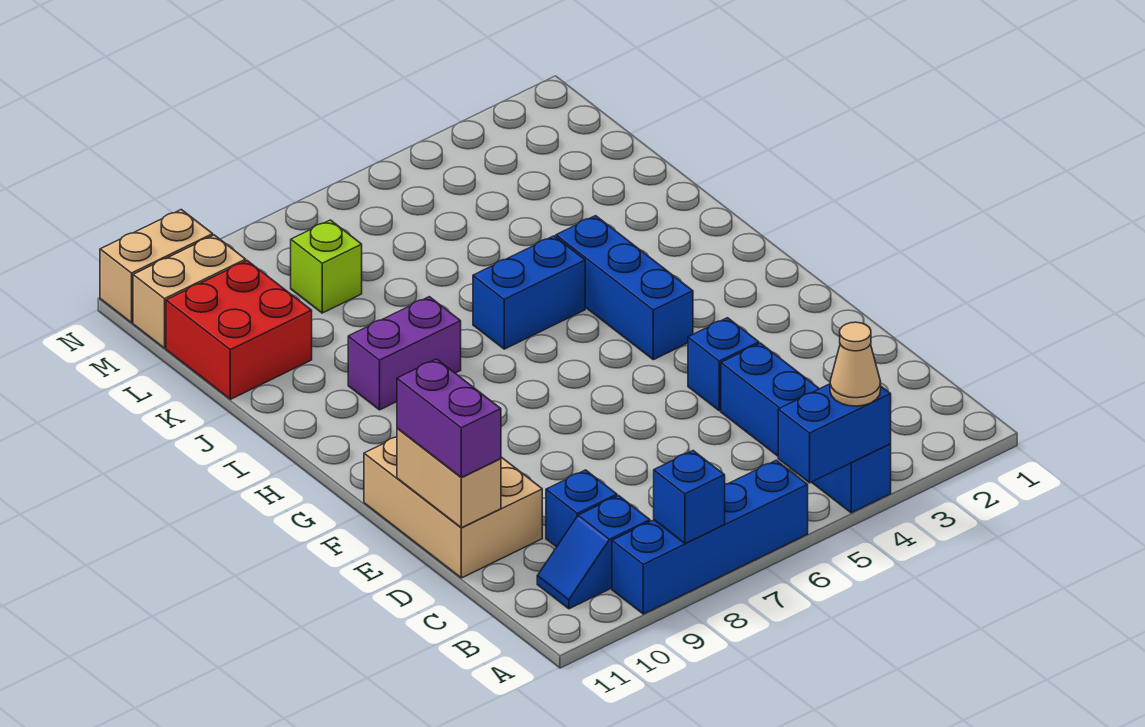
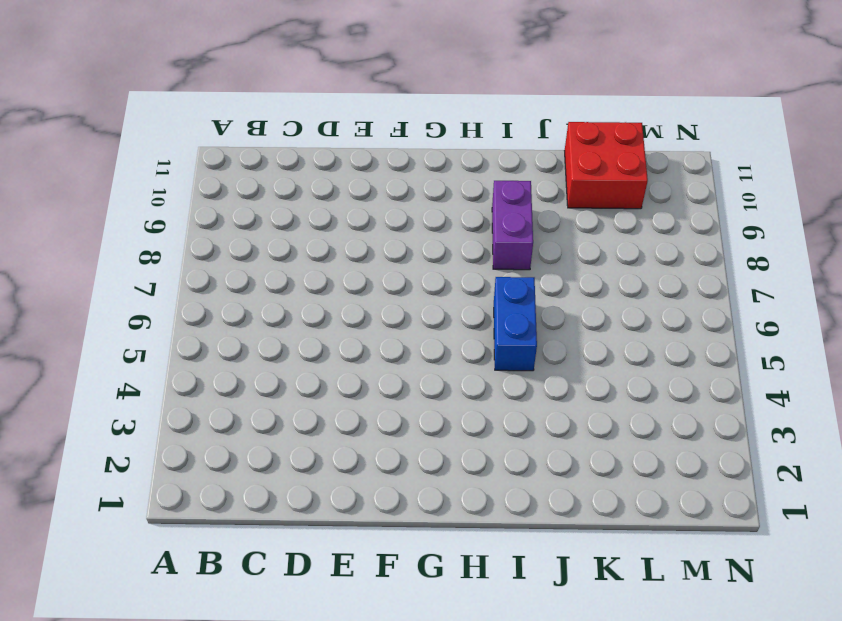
none -> blue brick A4:D4 level 1
none -> blue brick A6:A9 level 1
none -> blue slope B9:B10 level 1 top 9

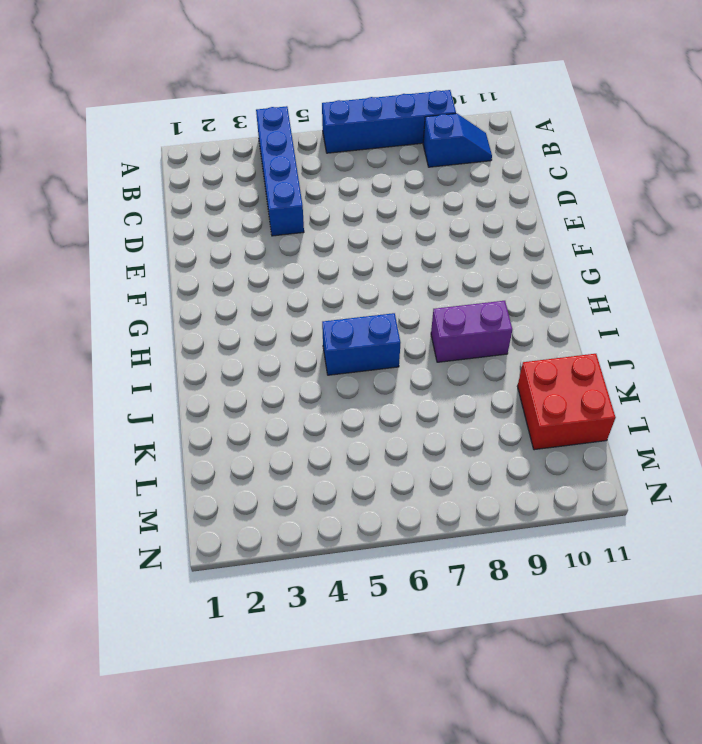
none -> blue brick C9 level 1
none -> tan brick D10:F11 level 1
none -> blue brick E4 level 1

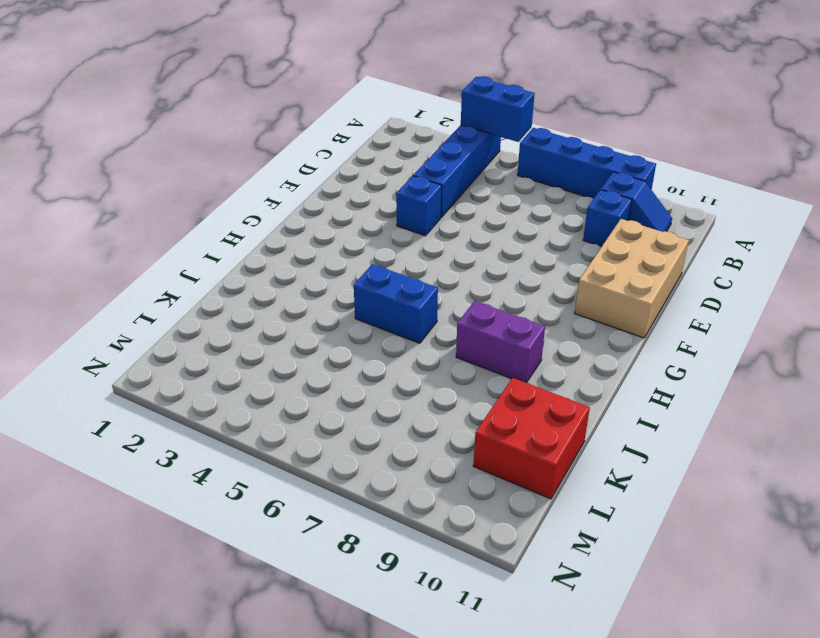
none -> blue brick G4:I4 level 1
none -> lime brick L8 level 1
none -> tan brick M10:M11 level 1

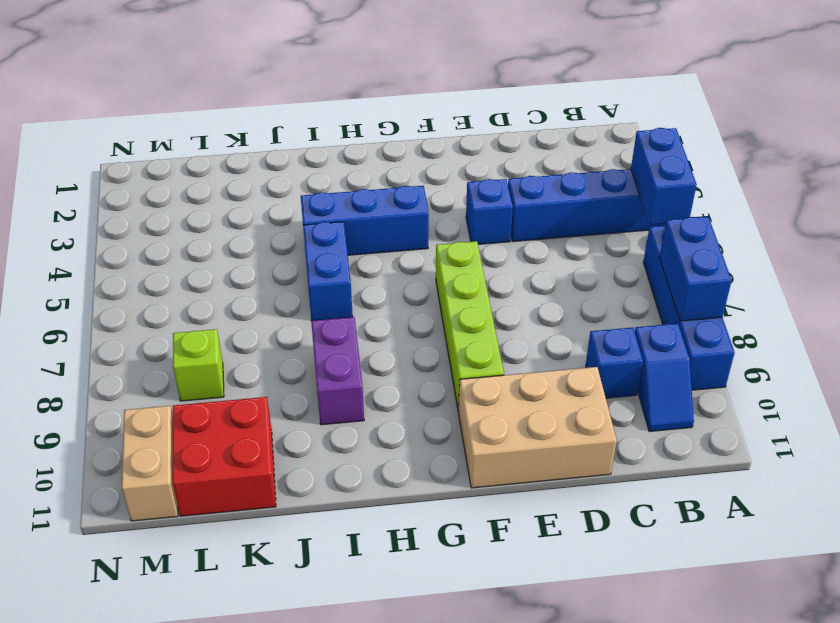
blue brick A7:A8 level 2 -> blue brick A8 level 2
lime brick F6:F9 level 1 -> none
none -> tan brick N10:N11 level 1
none -> tan brick D11:E11 level 2
none -> tan cone A4 level 3

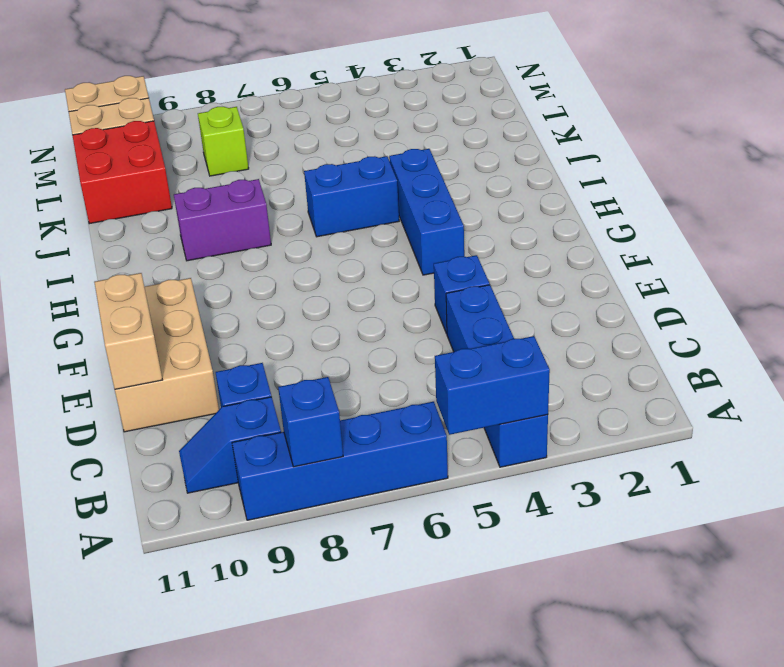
none -> tan cone A4 level 3
none -> purple brick D11:E11 level 3

